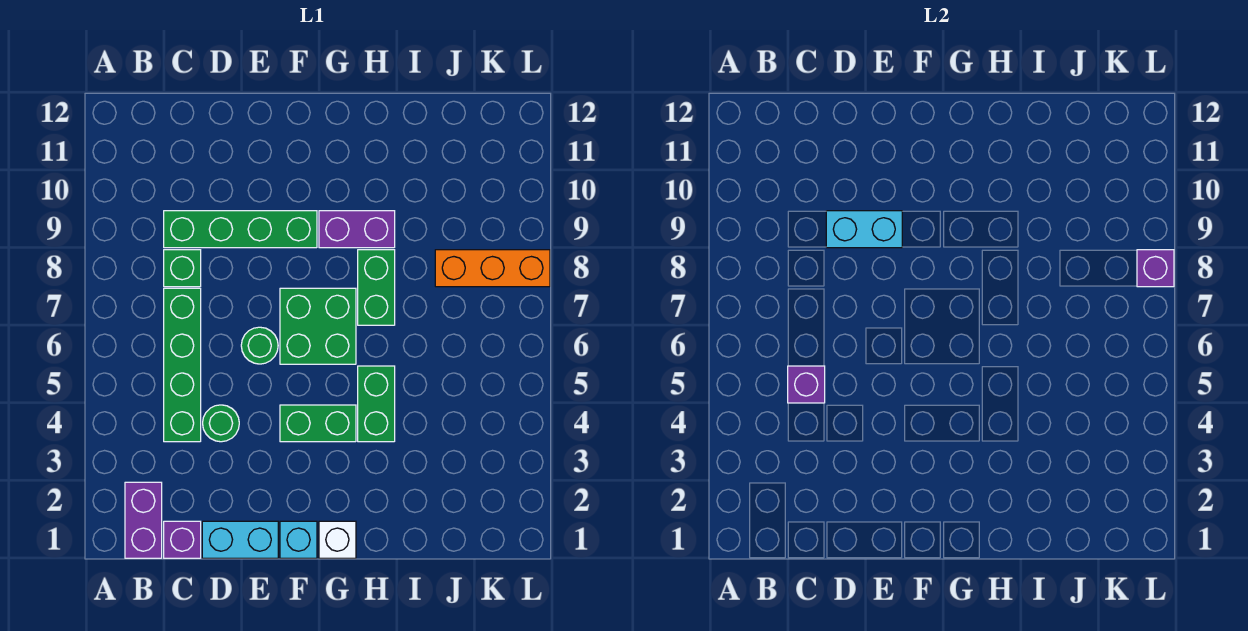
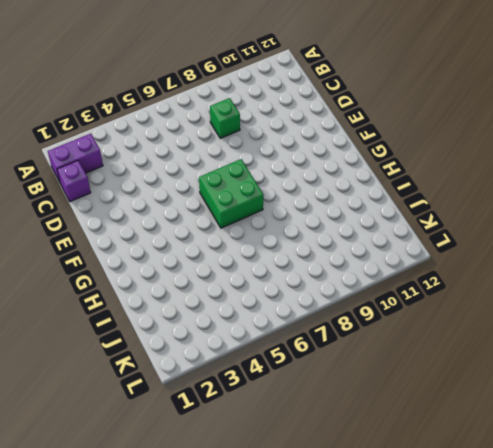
none -> green brick C4:C7 level 1
none -> green brick C9:F9 level 1
none -> cyan brick D1:E1 level 1

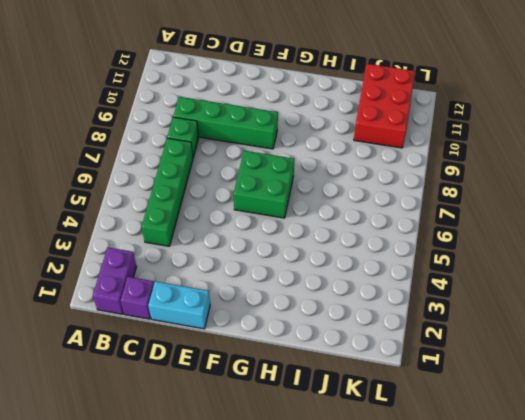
red brick J10:K12 level 1 -> none
none -> green round brick D4 level 1
none -> green round brick E6 level 1
none -> cyan brick F1 level 1

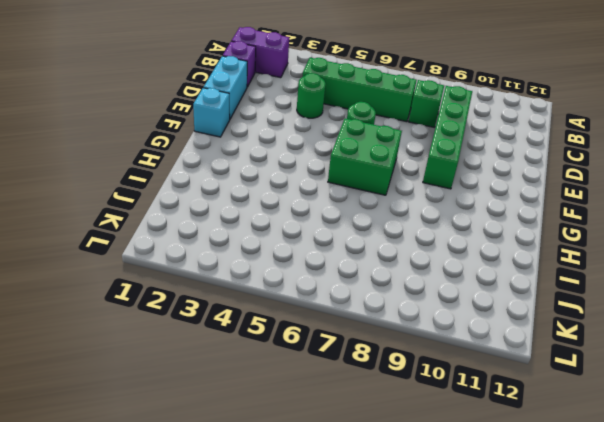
none -> green brick F4:G4 level 1
none -> white brick G1 level 1
none -> purple brick G9:H9 level 1

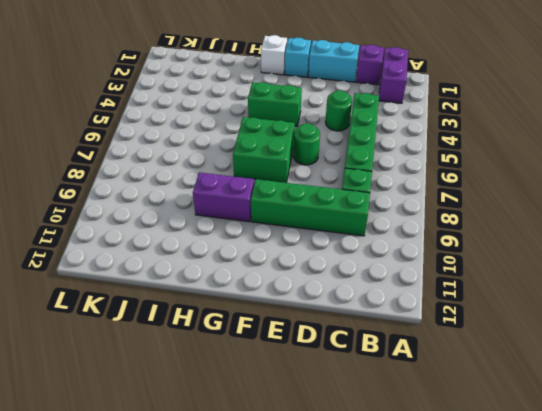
none -> green brick H4:H5 level 1
none -> green brick H7:H8 level 1
none -> orange brick J8:L8 level 1

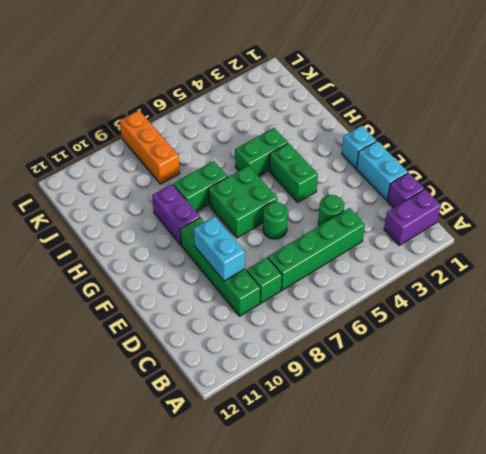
none -> white brick G1 level 1
none -> purple brick C5 level 2
none -> purple brick L8 level 2

